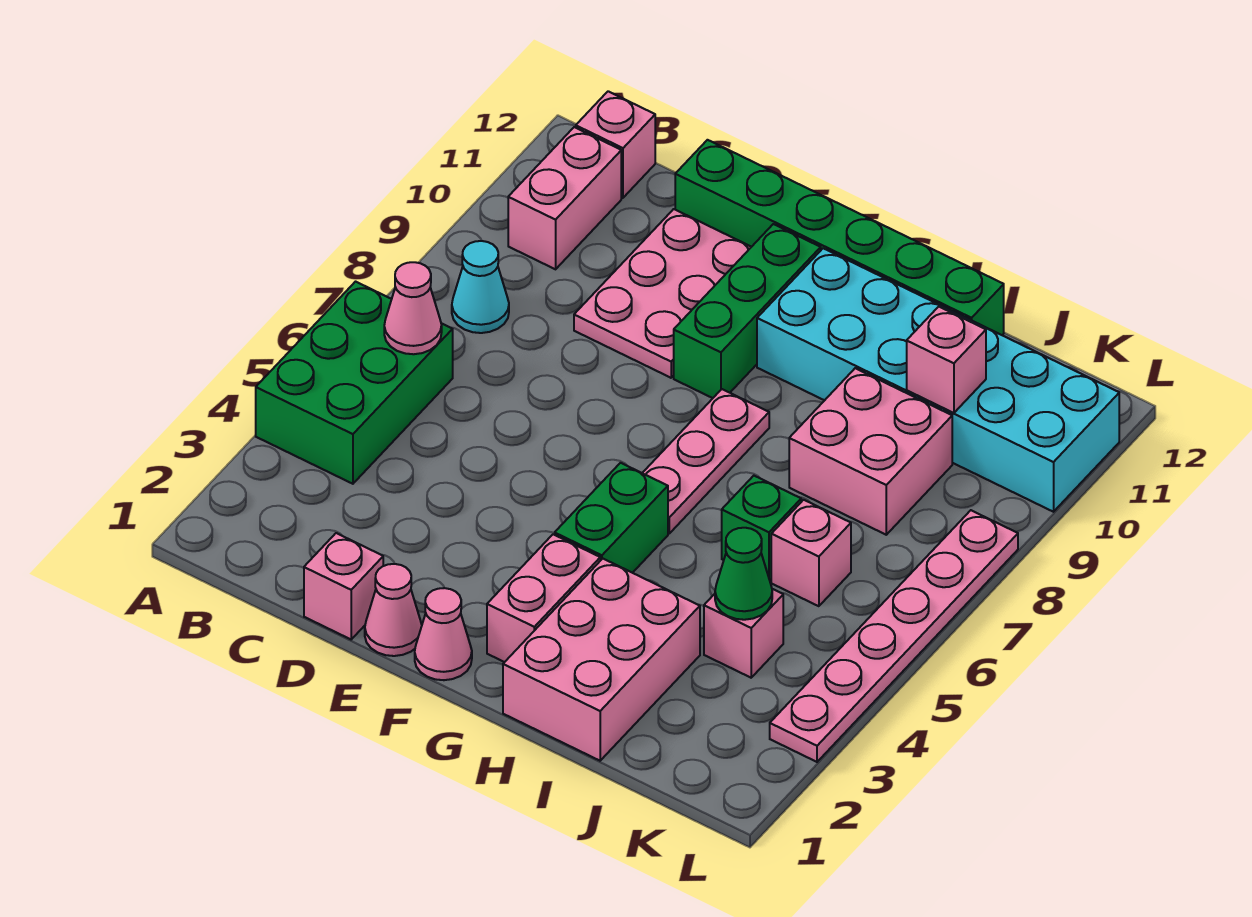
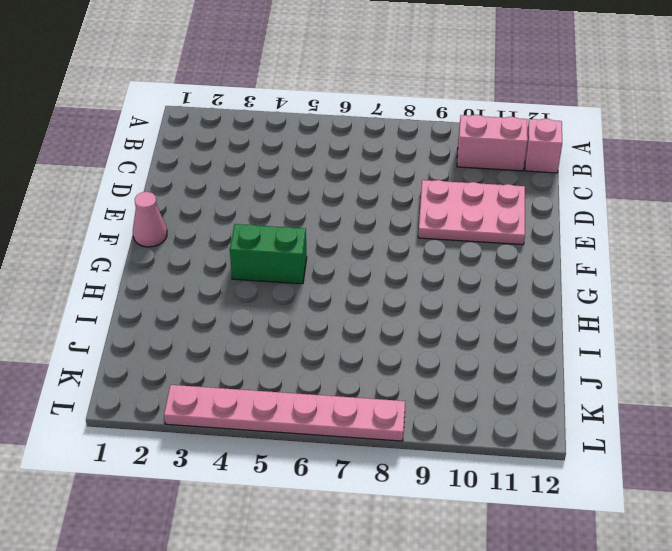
none -> green brick A4:B6 level 1
none -> cyan cone B8 level 1
none -> pink brick D1 level 1

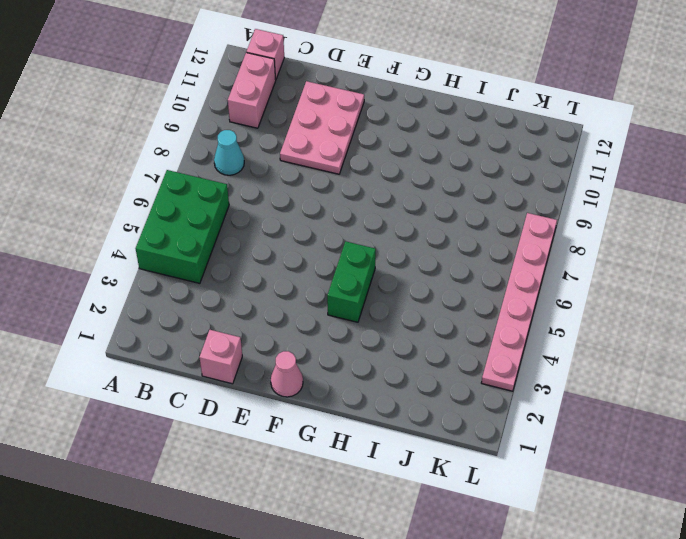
none -> green brick D12:I12 level 1
none -> pink cone E1 level 1
none -> green brick F9:F11 level 1

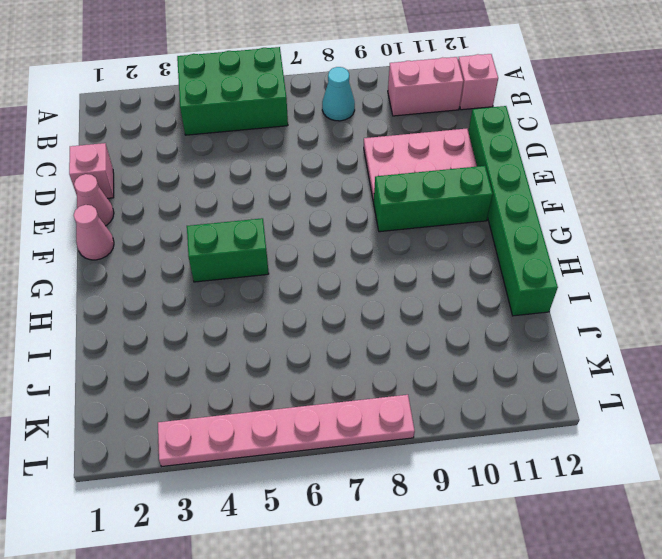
none -> pink brick G2:G3 level 1
none -> pink plate G6:G8 level 1
none -> cyan brick G10:L11 level 1

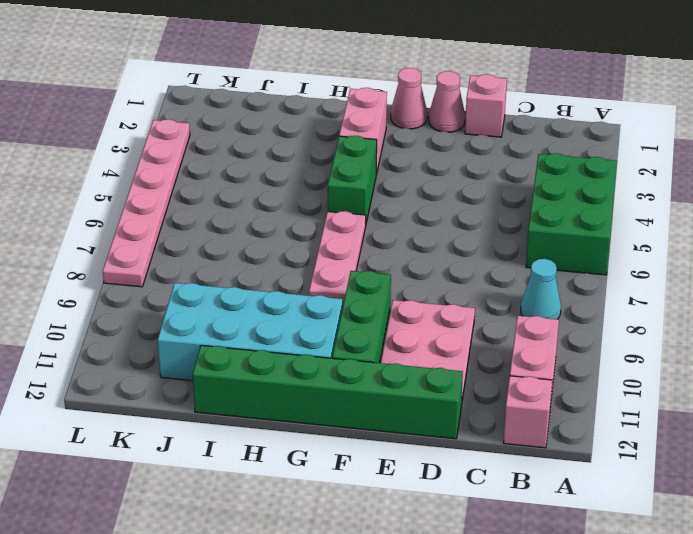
cyan brick G10:J11 level 1 -> cyan brick G10:L11 level 1
none -> pink brick H1:I3 level 1
none -> green brick I6 level 1
none -> pink brick I8:J9 level 1

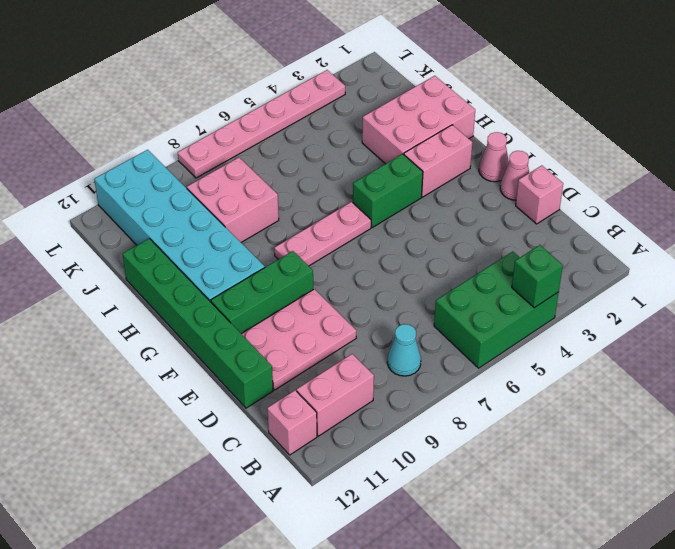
green brick A4 level 2 -> green brick I6 level 1
none -> pink brick J4 level 1
none -> pink brick J6 level 1
none -> pink cone B6 level 2

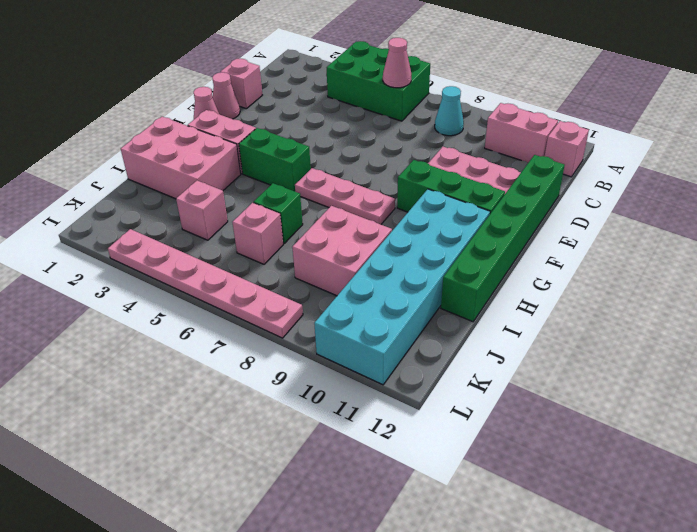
none -> green cone J4 level 2
none -> pink brick J10 level 2

